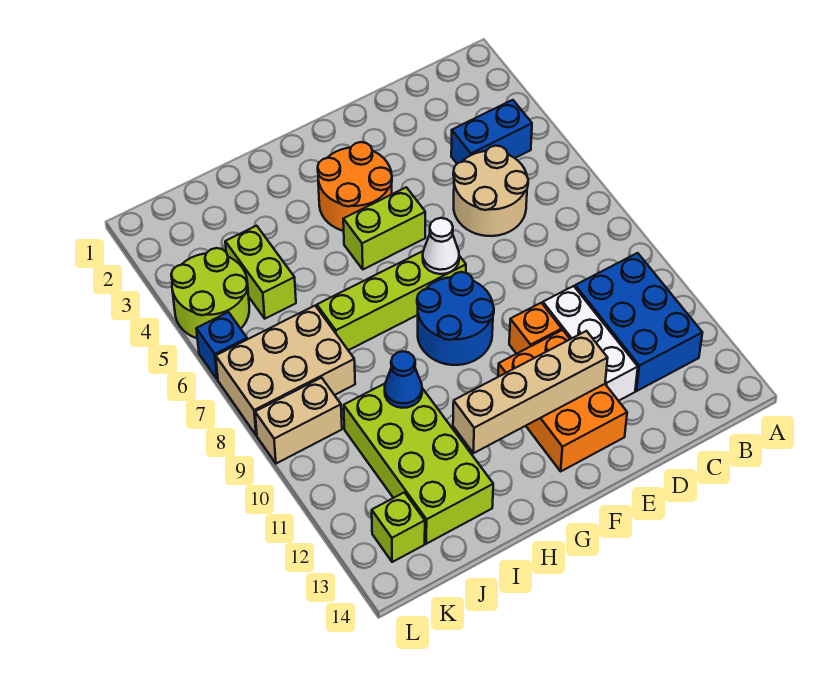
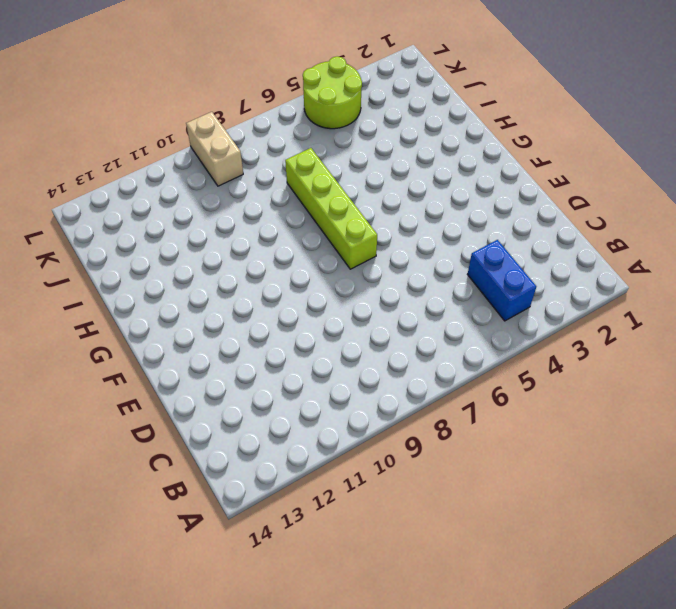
none -> blue brick B10:C12 level 1
none -> tan round brick C5:D6 level 1
none -> white brick D10:D12 level 1

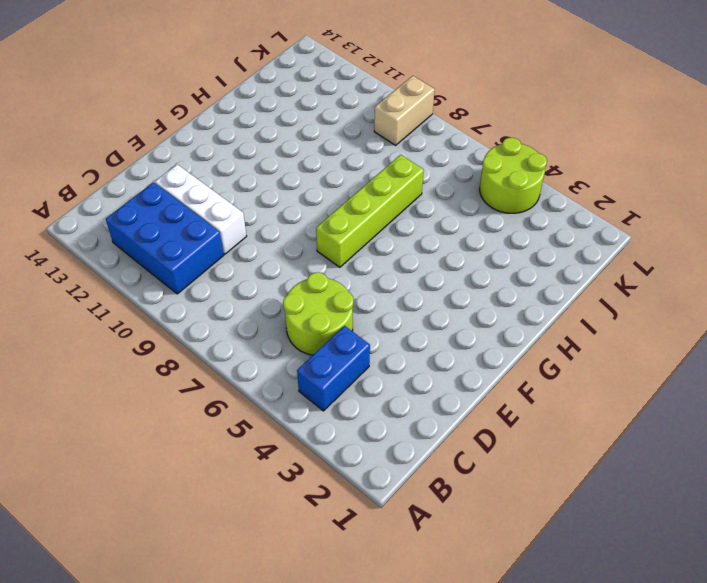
lime round brick C5:D6 level 1 -> tan round brick C5:D6 level 1
none -> orange brick E10 level 1
none -> orange brick E11:F13 level 1
none -> orange round brick F3:G4 level 1

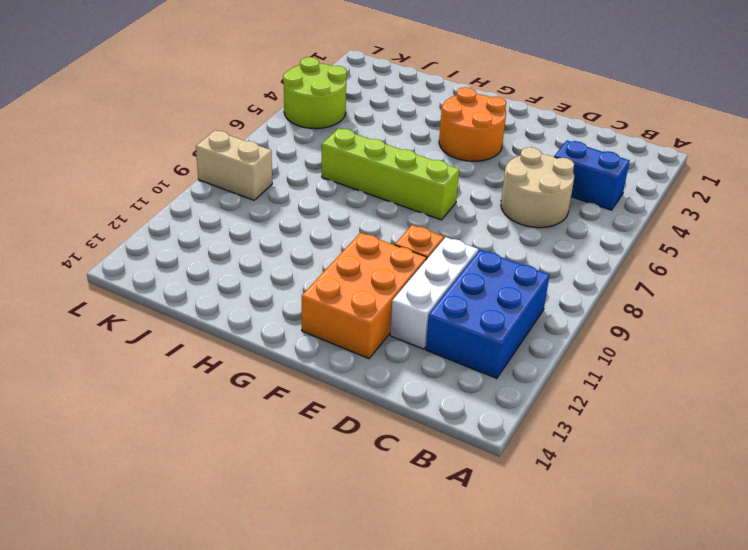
none -> lime brick F5:G5 level 1
none -> blue round brick F8:G9 level 1
none -> lime brick I10:J13 level 1

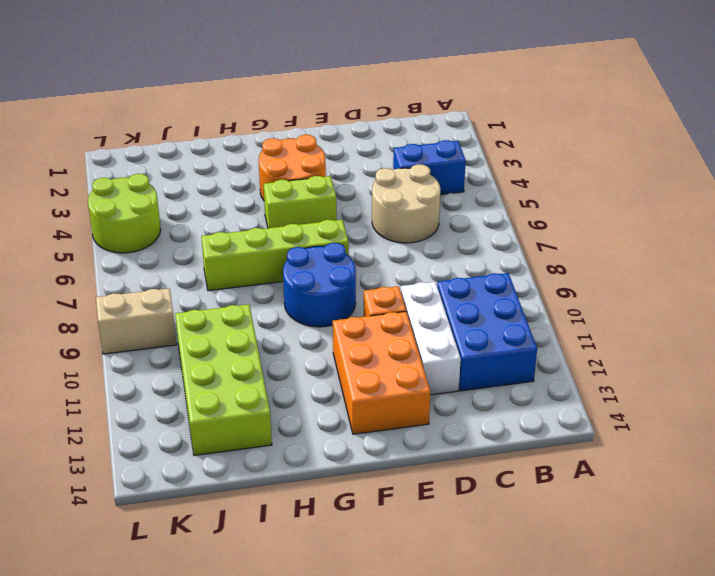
none -> lime brick J4:J5 level 1
none -> tan brick J7:L8 level 1
none -> lime brick K13 level 1

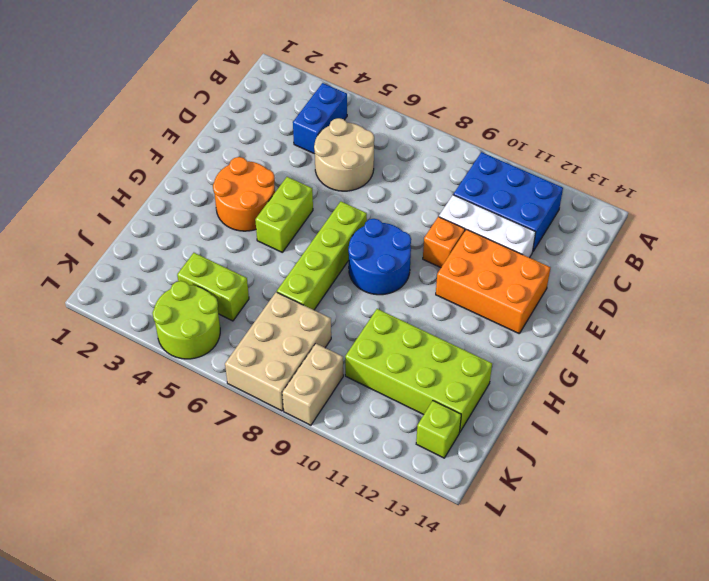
none -> blue brick L6 level 1
none -> tan brick E12:H12 level 2
none -> white cone F7 level 2

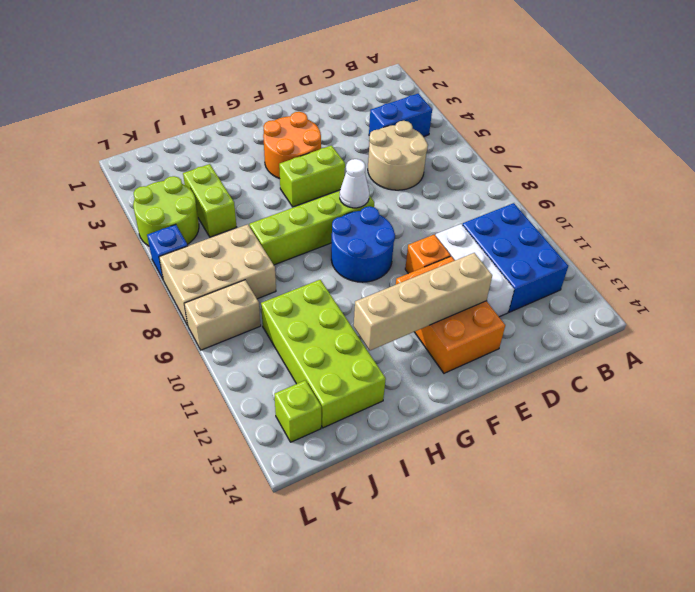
none -> blue cone I10 level 2

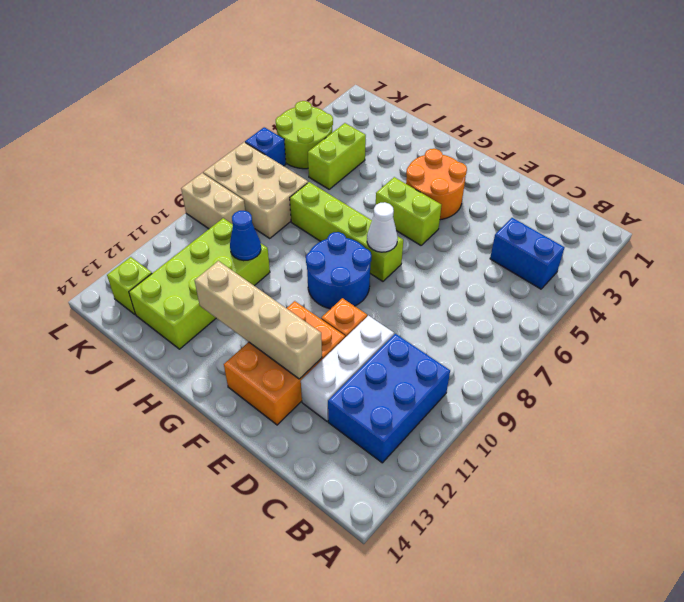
none -> tan round brick C5:D6 level 1

